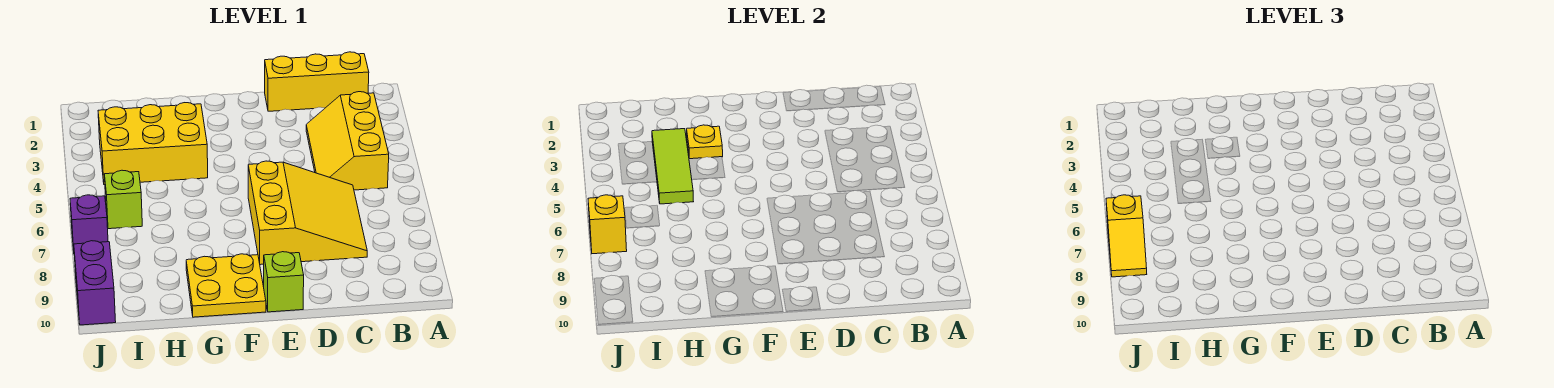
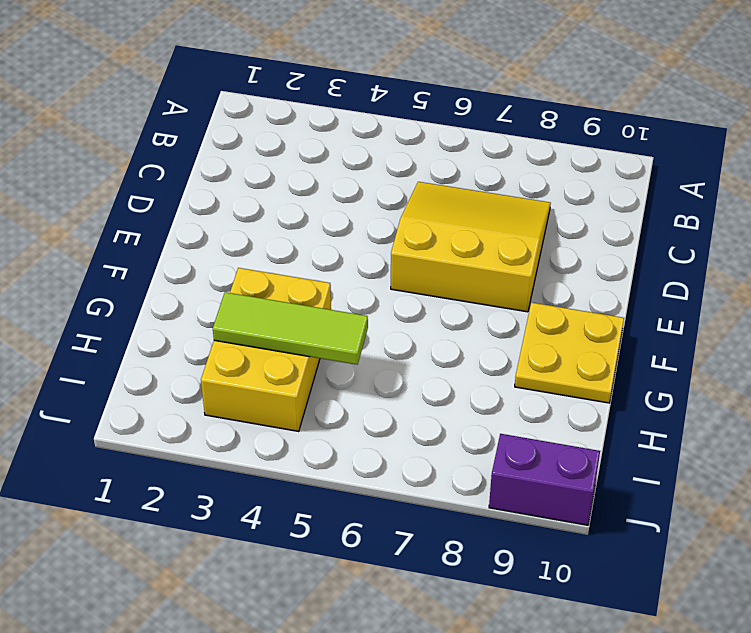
none -> yellow brick B1:D1 level 1
none -> yellow slope B3:C5 level 1 top B
none -> lime brick E10 level 1

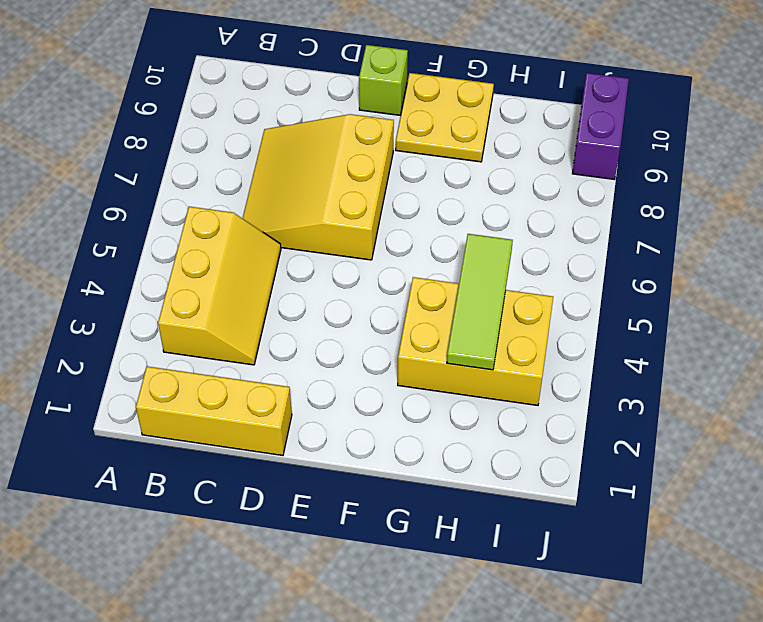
none -> lime brick I6 level 1
none -> purple brick J7 level 1
none -> yellow plate G3 level 2

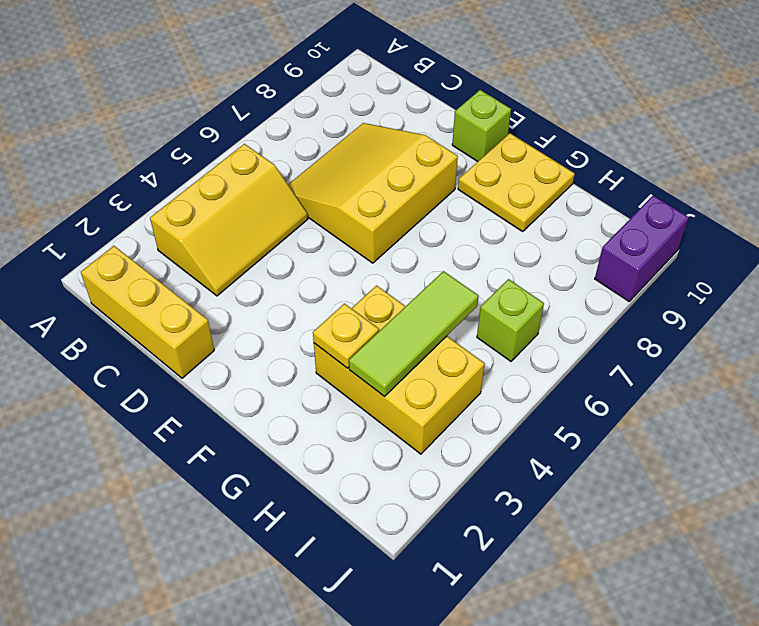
none -> purple brick J7 level 1
none -> yellow brick J7 level 2
none -> yellow slope J7:J8 level 3 top 7

